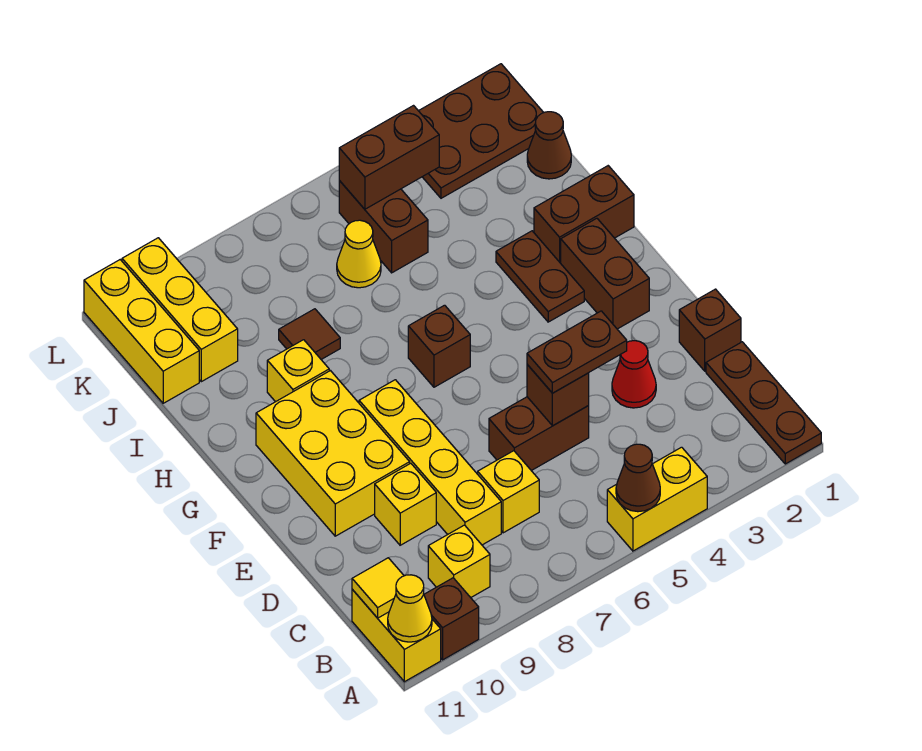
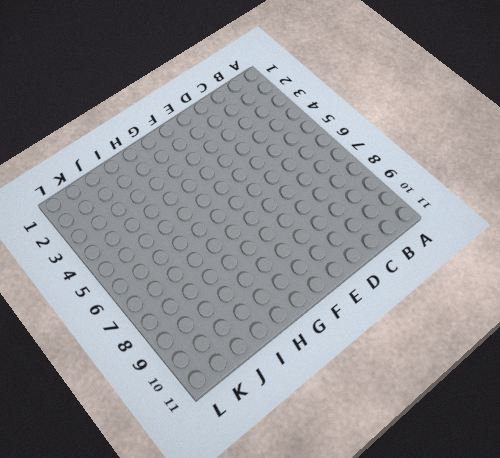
none -> brown plate A1:C1 level 1
none -> yellow brick A4:A5 level 1
none -> brown brick A10 level 1
none -> yellow brick A11:B11 level 1

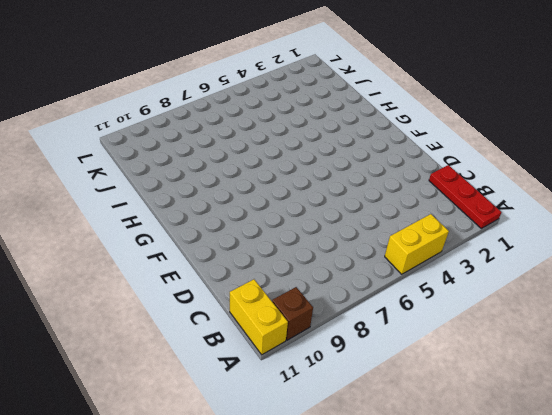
red plate A1:C1 level 1 -> brown plate A1:C1 level 1
none -> yellow brick B9 level 1
none -> yellow brick C7 level 1
none -> yellow brick C8:F8 level 1
none -> brown brick D1 level 1

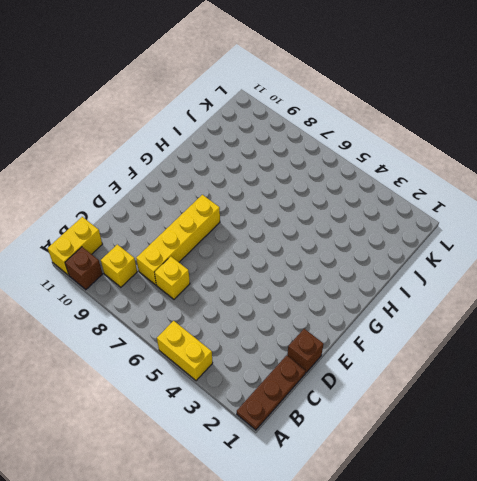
none -> red cone D3 level 1
none -> brown brick D5:D6 level 1
none -> yellow brick D9 level 1
none -> yellow brick E9:G10 level 1

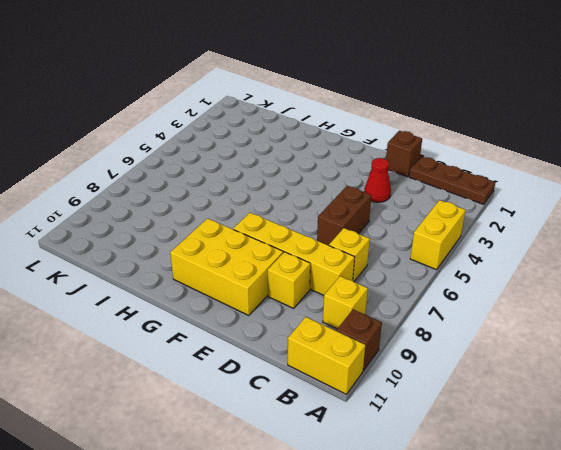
none -> brown brick F2:G2 level 1
none -> brown plate G3:H3 level 1
none -> brown brick G6 level 1
none -> brown brick H1:H2 level 1

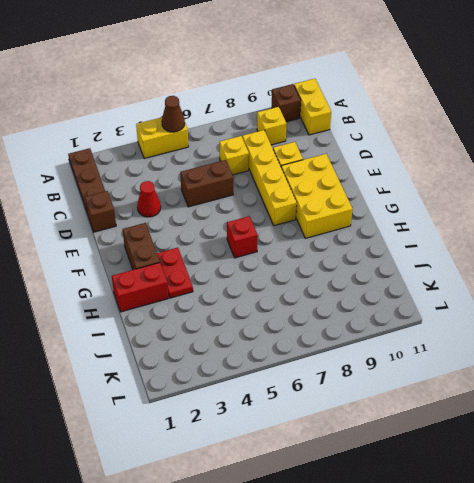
red plate G3:H3 level 1 -> brown plate G3:H3 level 1
red brick G6 level 1 -> brown brick G6 level 1
red brick H1:H2 level 1 -> brown brick H1:H2 level 1
none -> yellow brick H9 level 1
none -> brown tile I8 level 1
none -> brown cone J1 level 1
none -> brown brick J5:K5 level 1

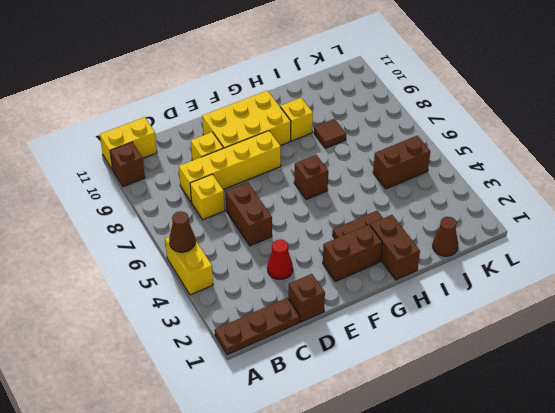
none -> yellow brick B9 level 1
none -> yellow cone J6 level 1
none -> yellow brick J10:L10 level 1
none -> yellow brick J11:L11 level 1

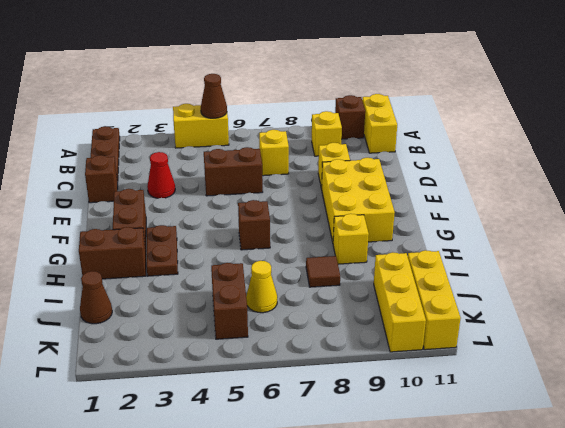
none -> yellow brick C8:F8 level 1
none -> brown plate K1:L3 level 1
none -> yellow cone A11 level 2
none -> yellow tile B11 level 2

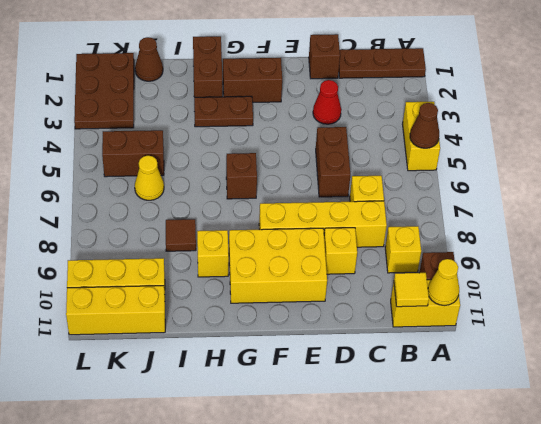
none -> brown brick D5 level 2
none -> brown brick K4:K5 level 2
none -> brown plate D4:D5 level 3

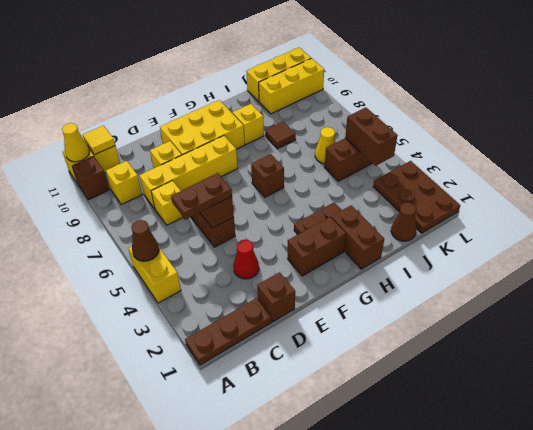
brown plate C5:D5 level 3 -> brown plate D4:D5 level 3

